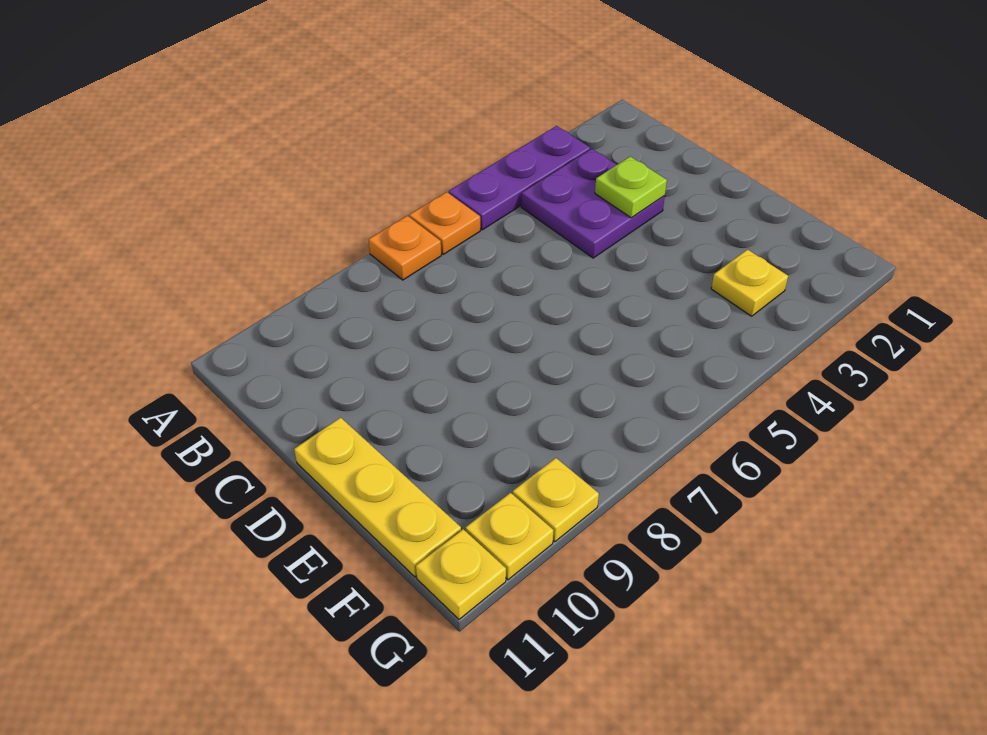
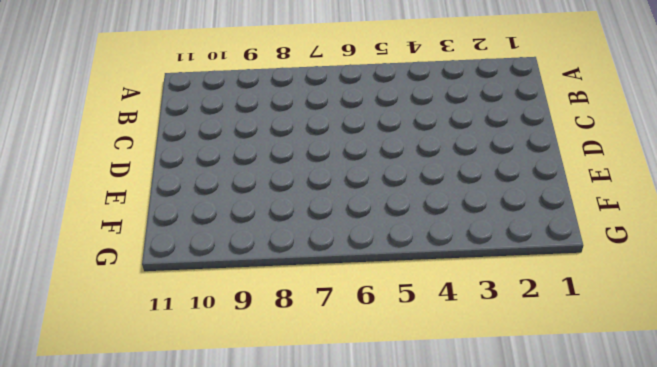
none -> purple plate A3:A5 level 1
none -> orange plate A6 level 1

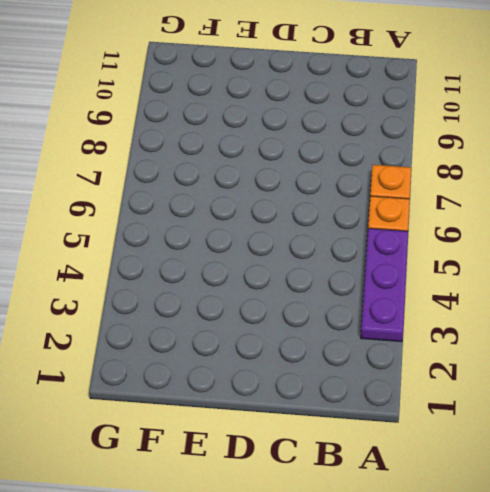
none -> purple plate B3:C4 level 1
none -> yellow plate D11:F11 level 1

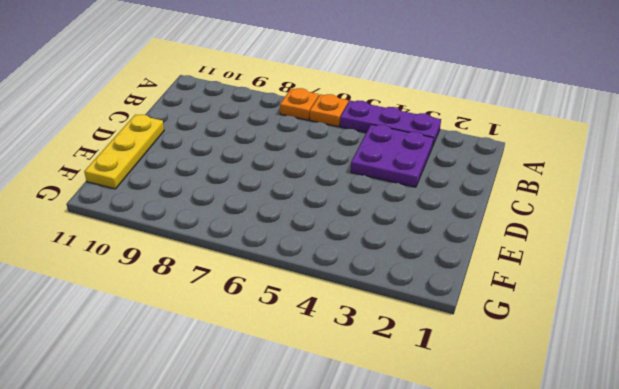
none -> yellow plate F3 level 1
none -> yellow plate G9 level 1

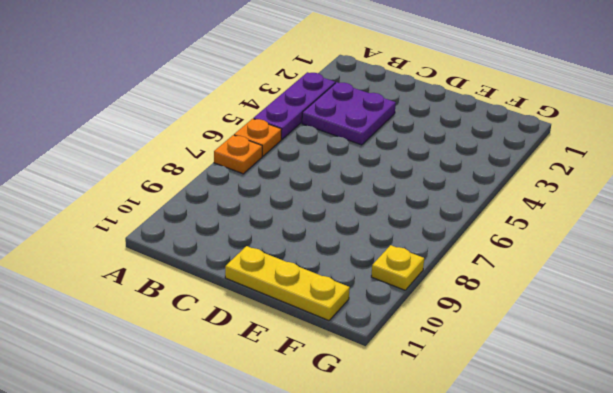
none -> yellow plate F3 level 1
none -> yellow plate G10 level 1

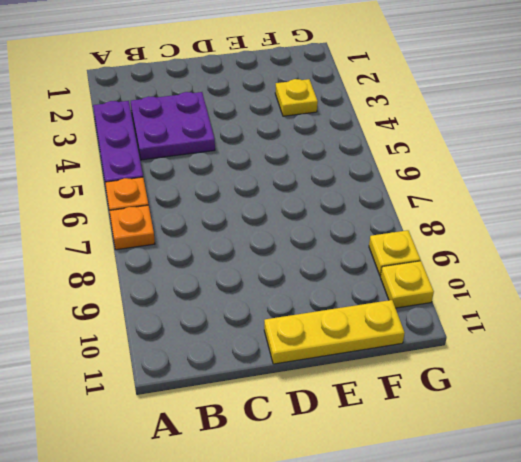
none -> yellow plate G11 level 1
none -> lime plate C3 level 2

